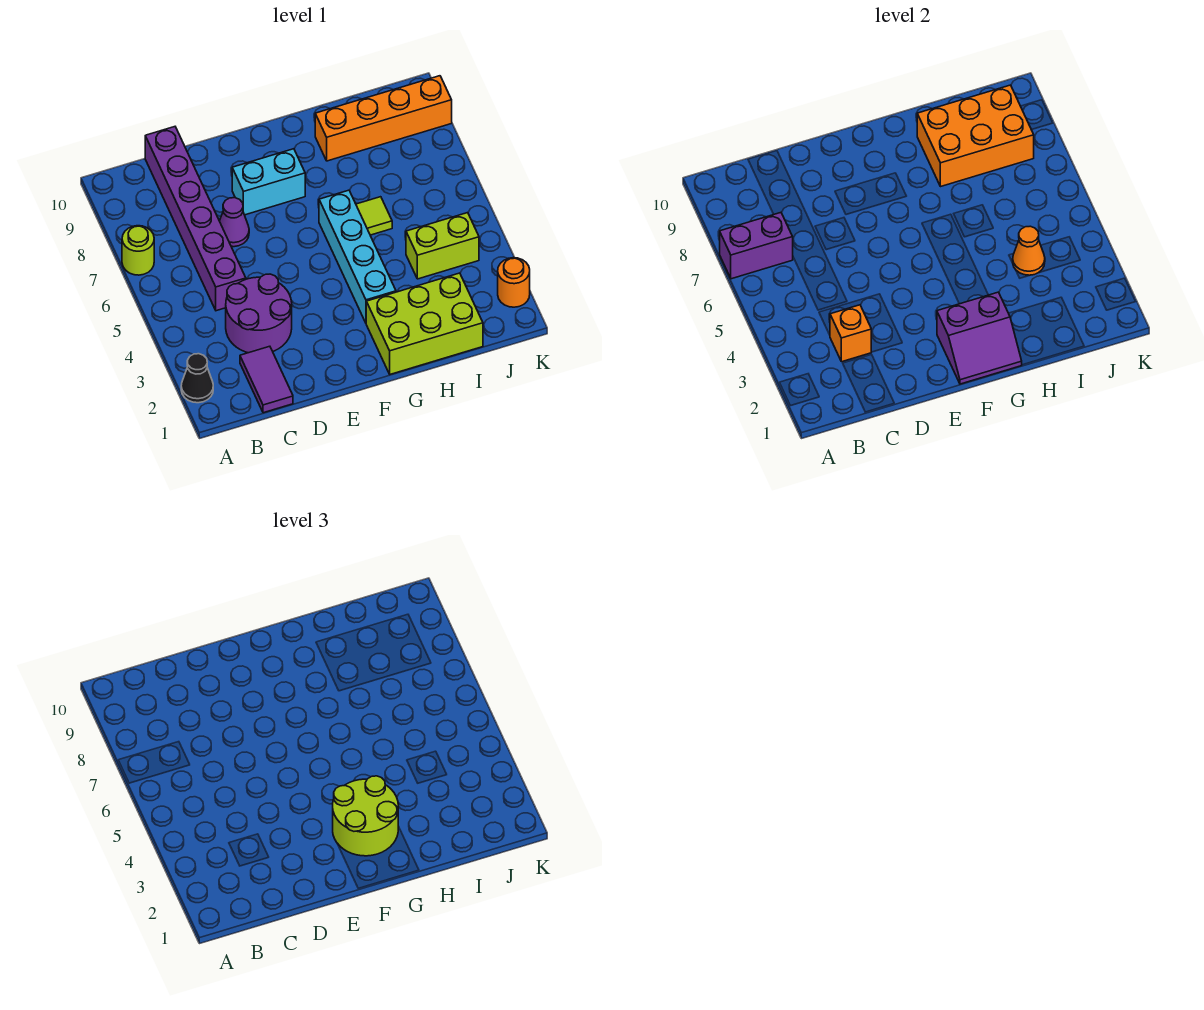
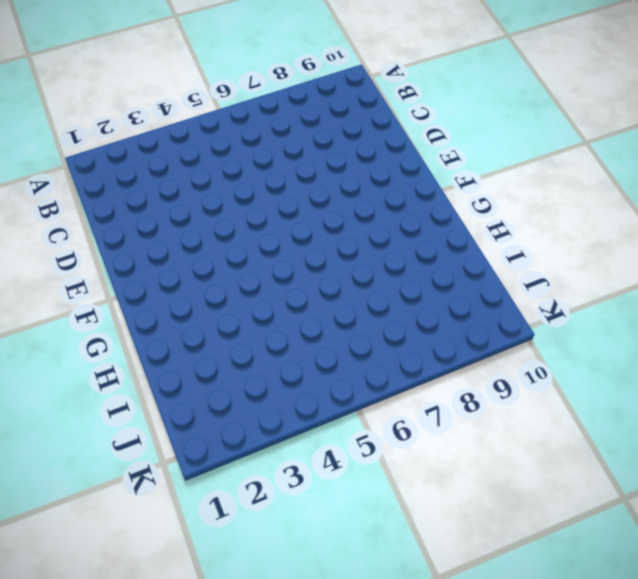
none -> black cone A2 level 1
none -> lime round brick A7 level 1
none -> purple tile C1:C2 level 1

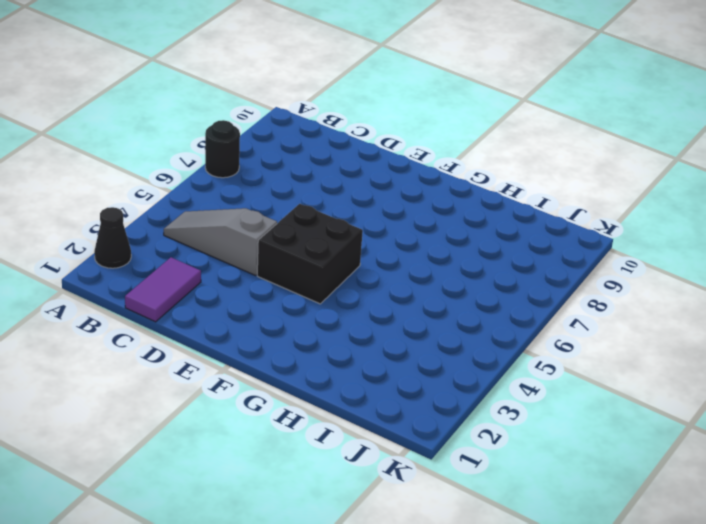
black round brick A7 level 1 -> lime round brick A7 level 1
grey slope B4:D4 level 1 top D -> purple round brick C3:D4 level 1
black brick E4:F5 level 1 -> none
none -> purple brick C5:C10 level 1
none -> purple cone D7 level 1
none -> cyan brick E8:F8 level 1

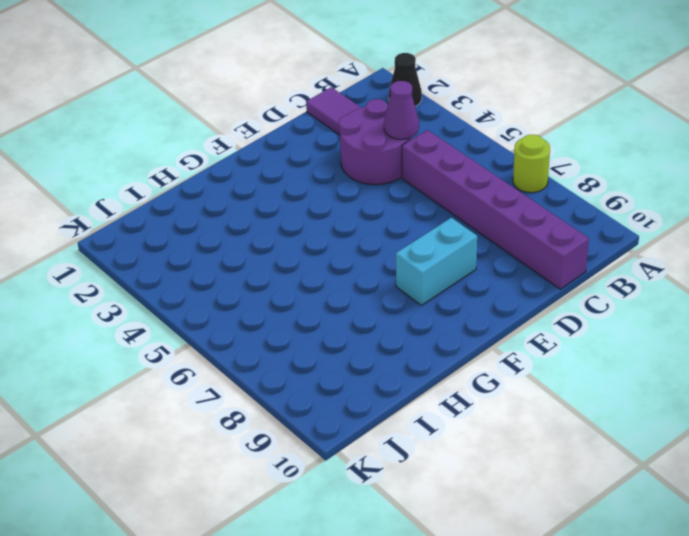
purple cone C4 level 2 -> purple cone D7 level 1
none -> lime brick G1:I2 level 1
none -> cyan brick G3:G6 level 1
none -> lime tile H6 level 1

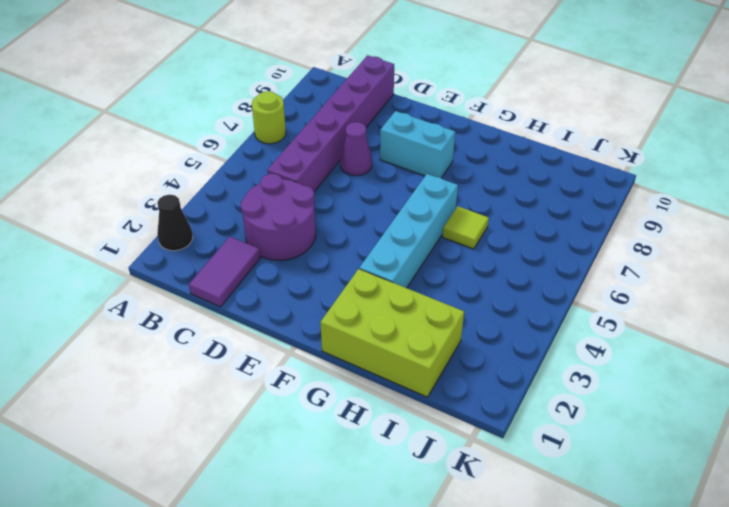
none -> orange brick H9:K9 level 1
none -> lime brick I4:J4 level 1
none -> orange round brick K2 level 1

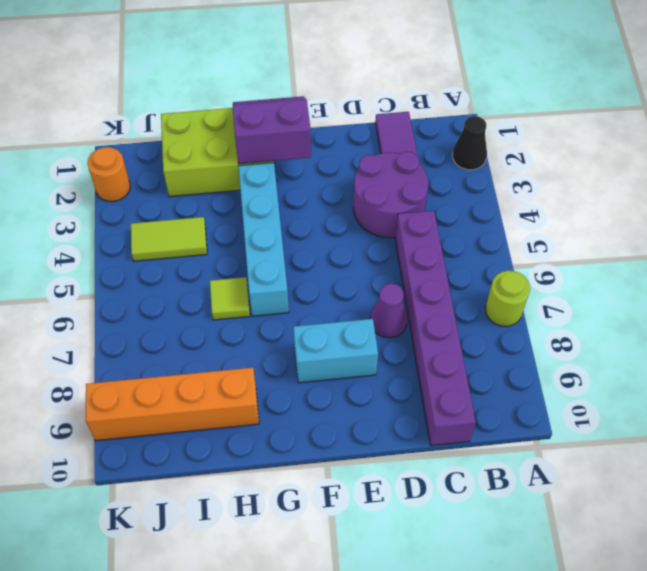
lime tile I4:J4 level 1 -> lime brick I4:J4 level 1
none -> purple brick A7:B7 level 2
none -> orange brick C3 level 2
none -> orange brick H8:J9 level 2

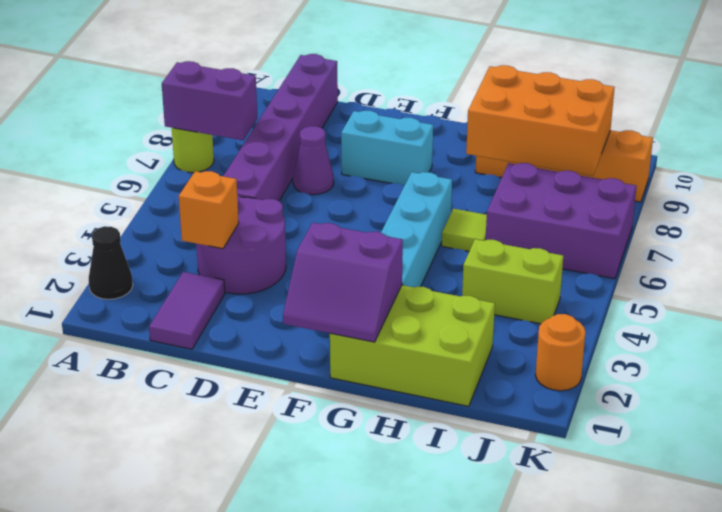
purple brick I6:K7 level 1 -> none
none -> orange cone I4 level 2
none -> lime round brick F2:G3 level 3

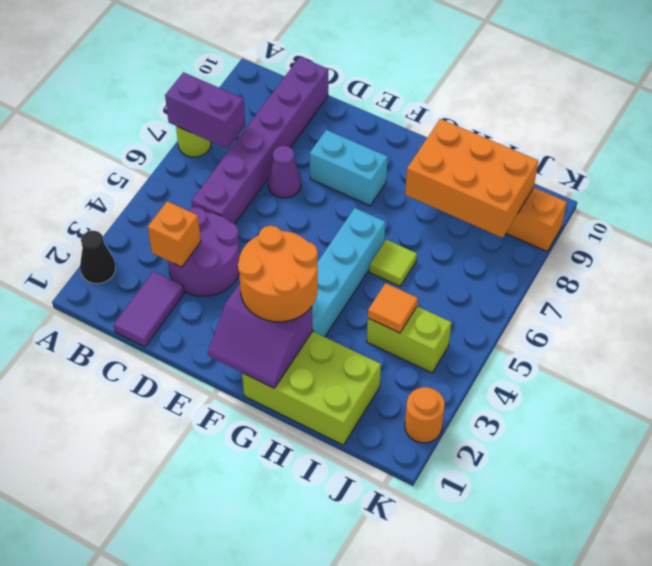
orange round brick F2:G3 level 3 -> lime round brick F2:G3 level 3
orange tile I4 level 2 -> orange cone I4 level 2

